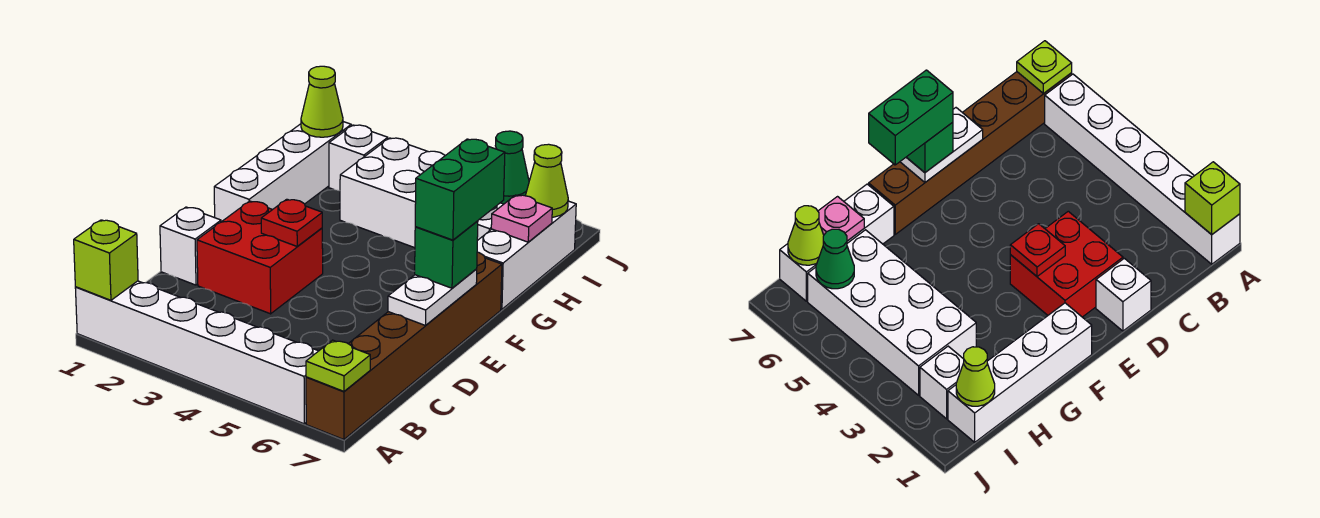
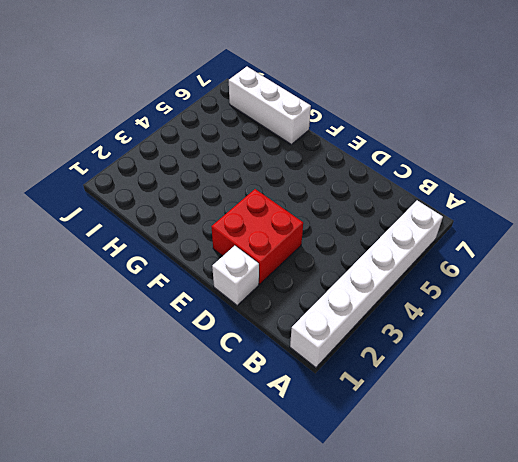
none -> brown brick A7:F7 level 1
none -> white brick F1:I1 level 1
none -> white brick H3:I6 level 1

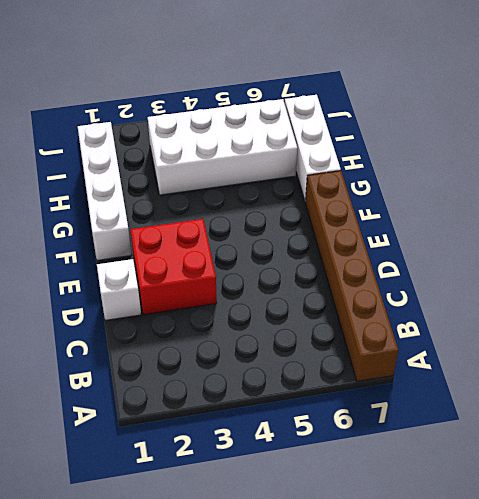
none -> white brick A1:A6 level 1
none -> white brick I2 level 1
none -> lime brick A1 level 2

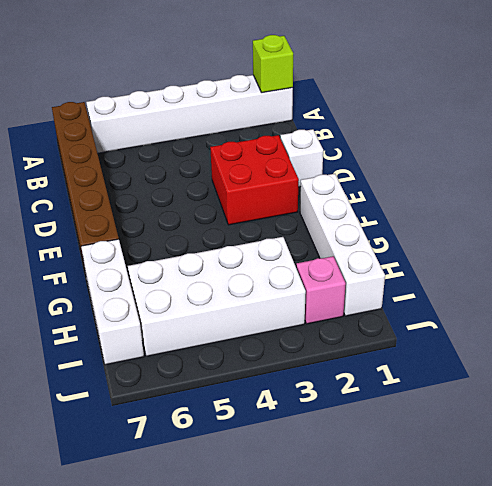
pink brick I2 level 1 -> white brick I2 level 1
none -> lime plate A7 level 2
none -> white plate D7:E7 level 2
none -> red plate E3 level 2

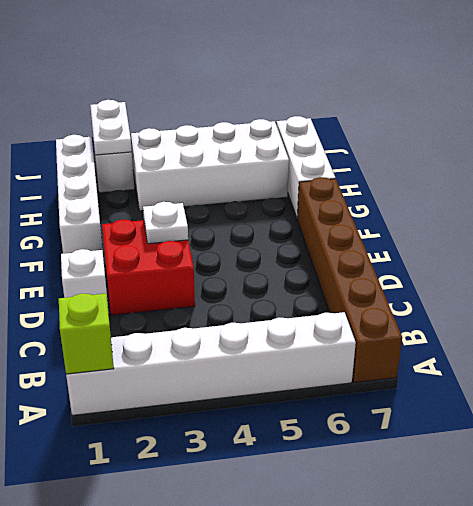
white plate E3 level 2 -> red plate E3 level 2
white plate I2:J2 level 2 -> white plate D7:E7 level 2
none -> lime plate A7 level 2
none -> pink plate H7 level 2
none -> lime cone I1 level 2

